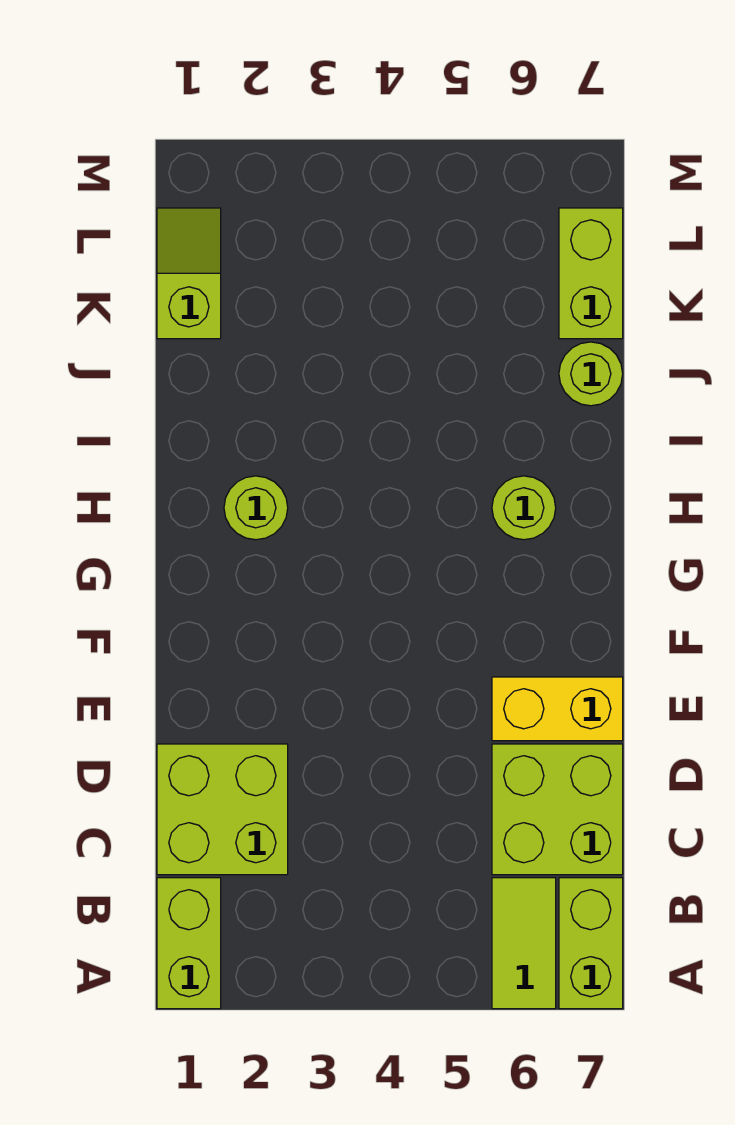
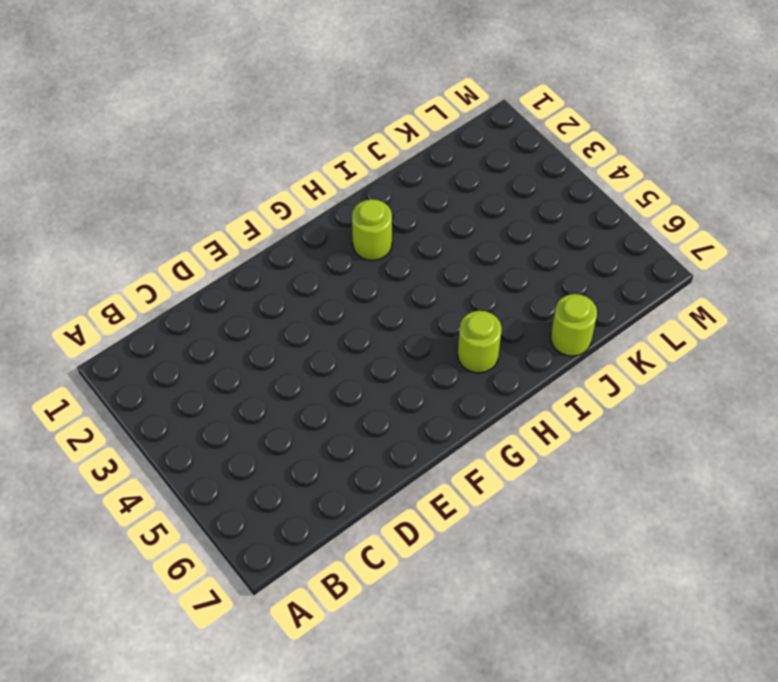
none -> lime brick A1:B1 level 1
none -> lime tile A6:B6 level 1

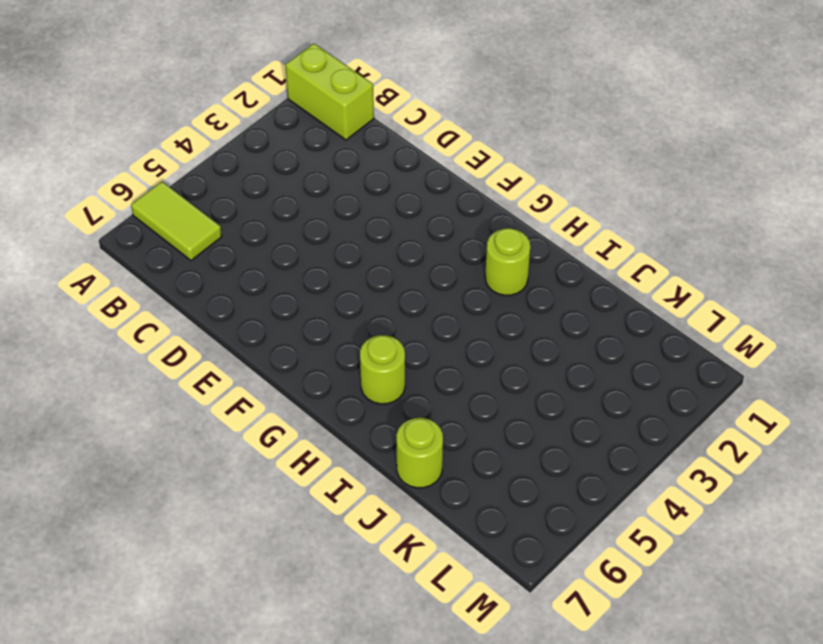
none -> lime brick A7:B7 level 1
none -> lime brick C1:D2 level 1

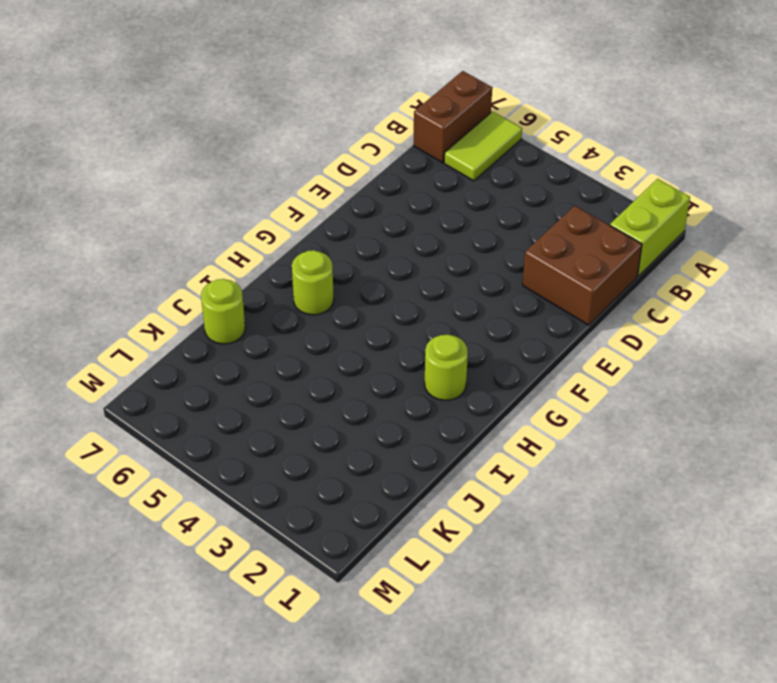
brown brick A7:B7 level 1 -> lime brick A7:B7 level 1
brown brick C1:D2 level 1 -> lime brick C1:D2 level 1
none -> lime brick C6:D7 level 1
none -> yellow brick E6:E7 level 1

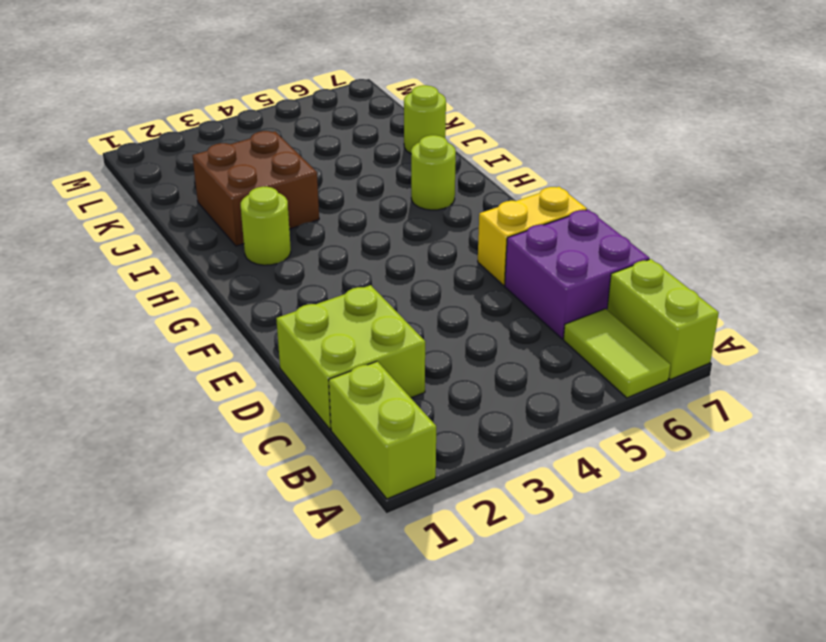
purple brick C6:D7 level 1 -> lime brick C6:D7 level 1
brown brick I2:J3 level 1 -> none
none -> lime slope K1:L1 level 1 top K
none -> lime brick K7:L7 level 1

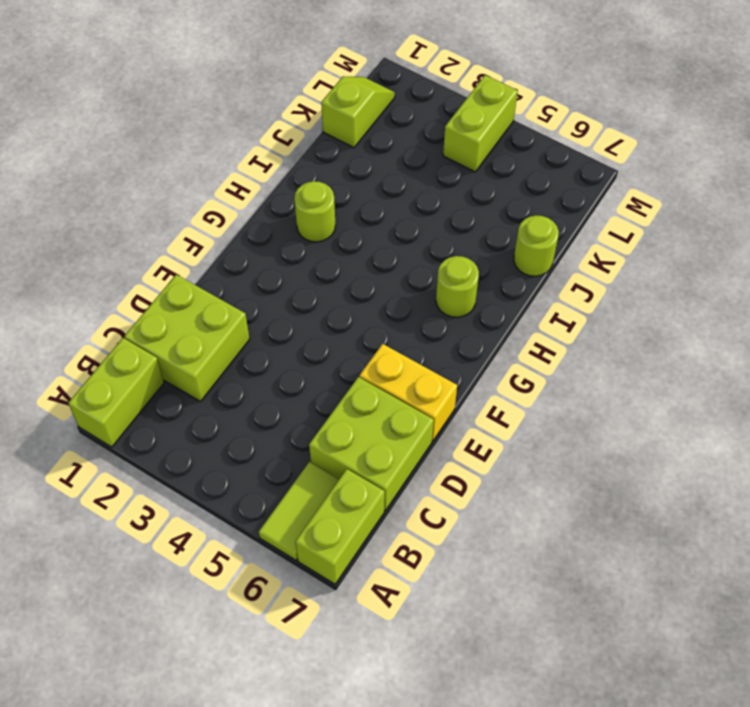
lime brick L4:M4 level 1 -> lime brick K7:L7 level 1

